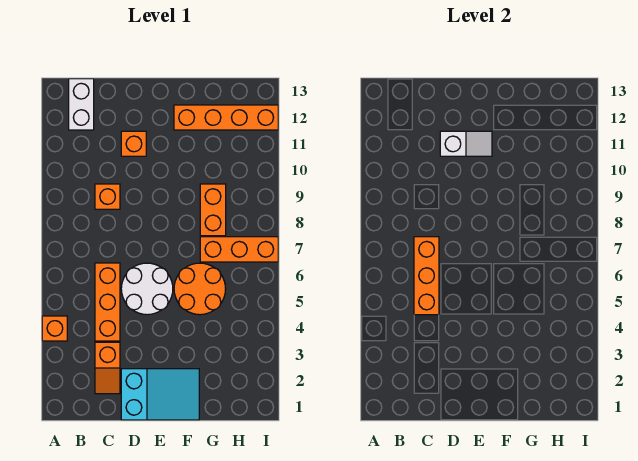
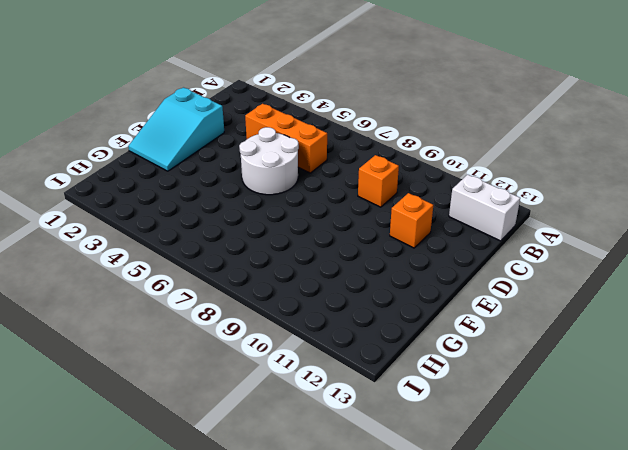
none -> orange brick A4 level 1
none -> orange slope C2:C3 level 1 top 3
none -> orange round brick F5:G6 level 1

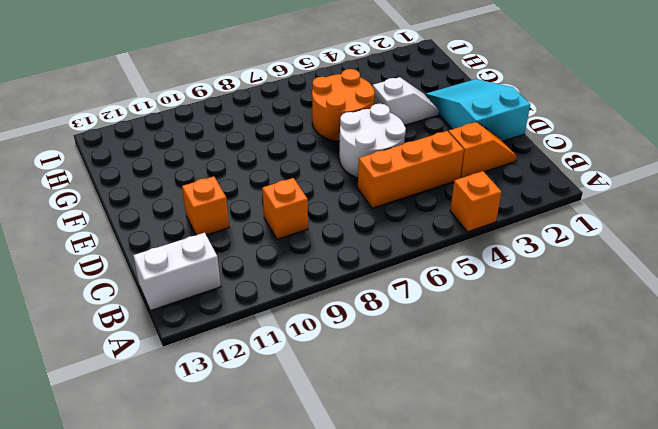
white slope F3:F4 level 1 top 4 -> white slope D11:E11 level 2 top D
none -> orange brick F12:I12 level 1
none -> orange brick G7:I7 level 1
none -> orange brick G8:G9 level 1

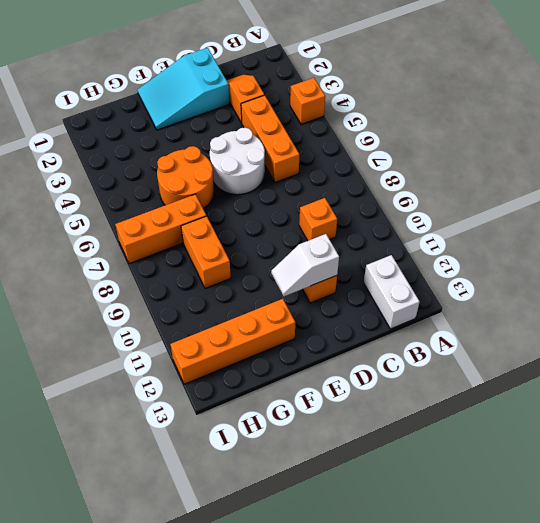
none -> orange brick C5:C7 level 2

